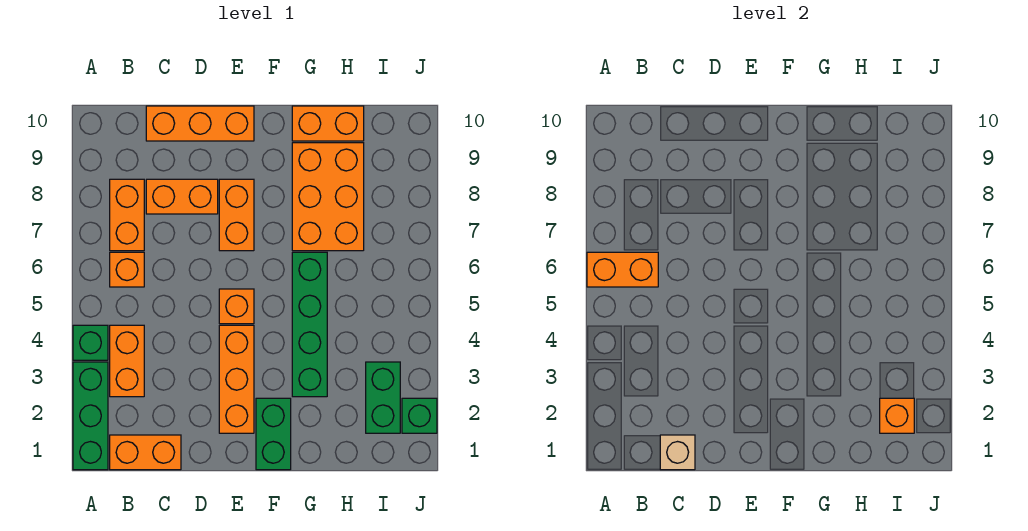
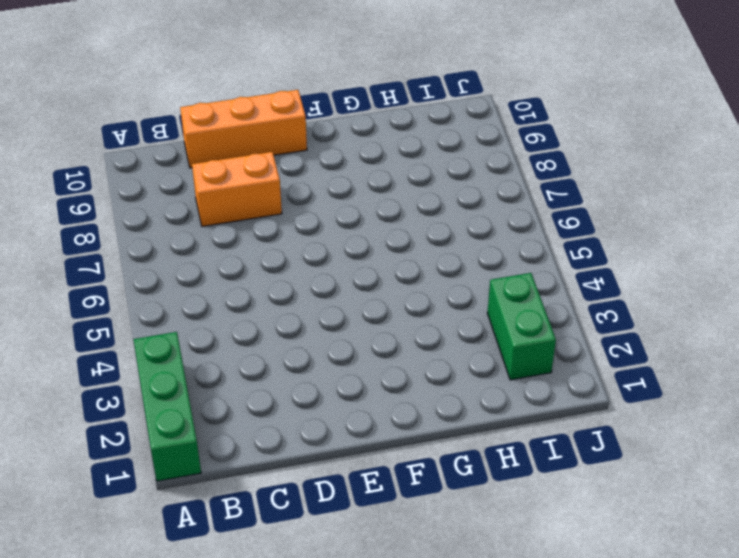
none -> green brick A4 level 1
none -> orange brick B1:C1 level 1
none -> orange brick B3:B4 level 1

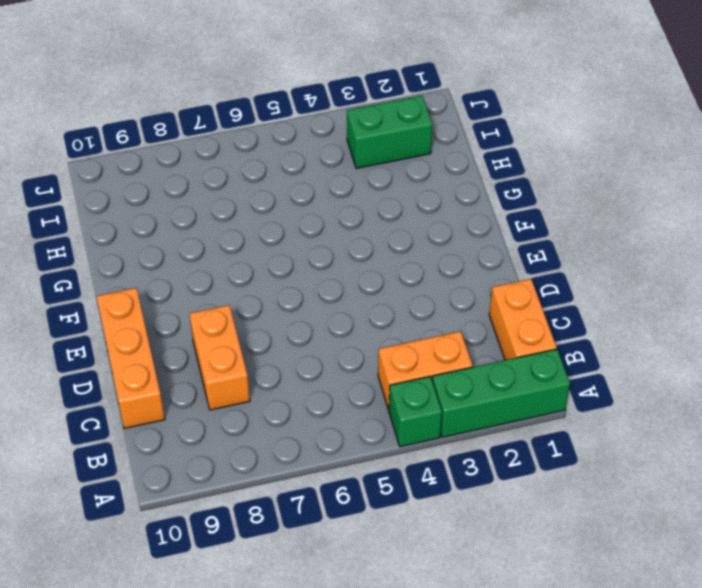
none -> orange brick B6 level 1
none -> orange brick B7:B8 level 1
none -> orange brick E2:E4 level 1

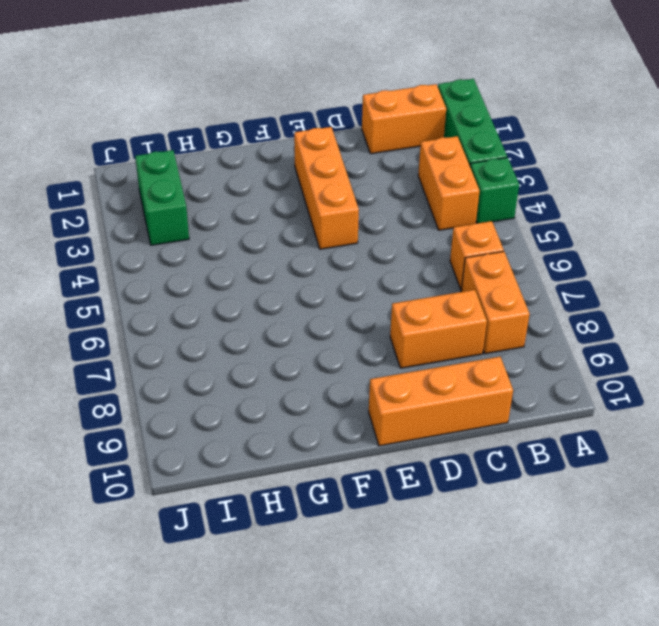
none -> orange brick E5 level 1
none -> orange brick E7:E8 level 1
none -> green brick F1:F2 level 1

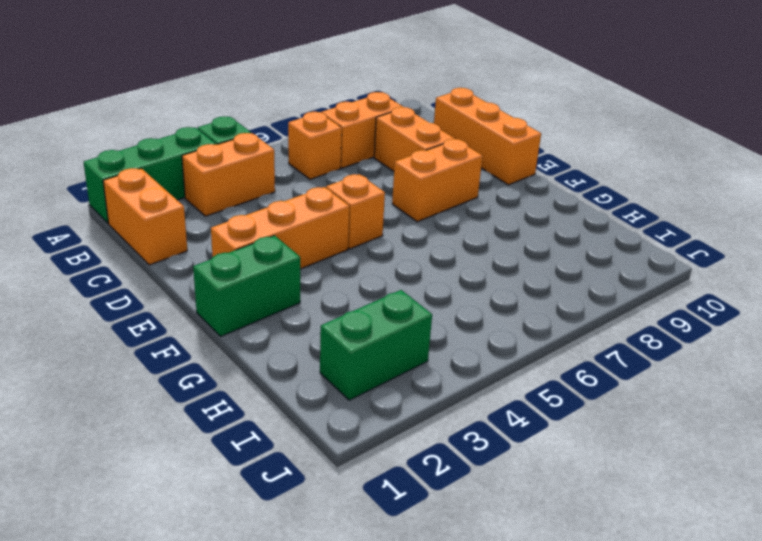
none -> green brick G3:G6 level 1
none -> orange brick G7:H9 level 1
none -> orange brick G10:H10 level 1

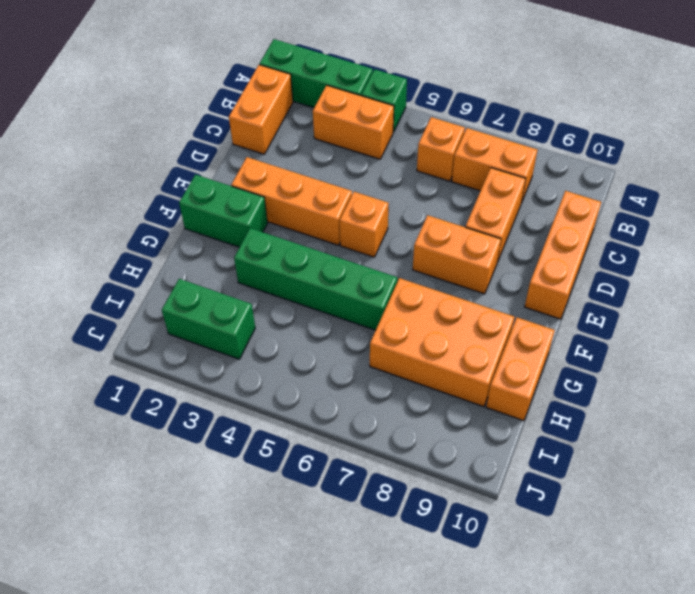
none -> green brick J2 level 1
none -> orange brick A6:B6 level 2
none -> tan brick C1 level 2

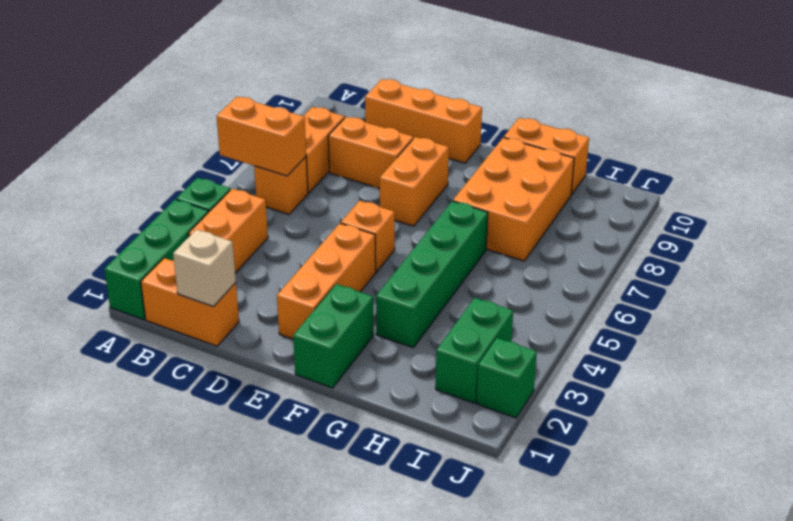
none -> orange brick I2 level 2

